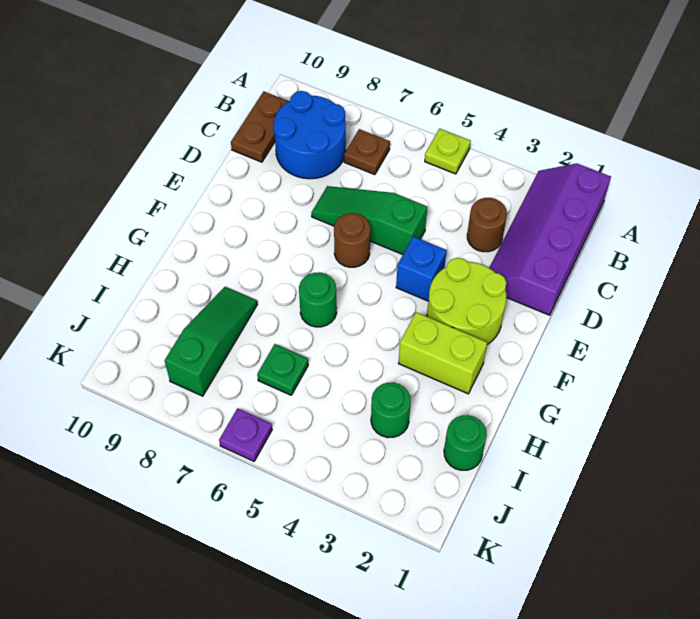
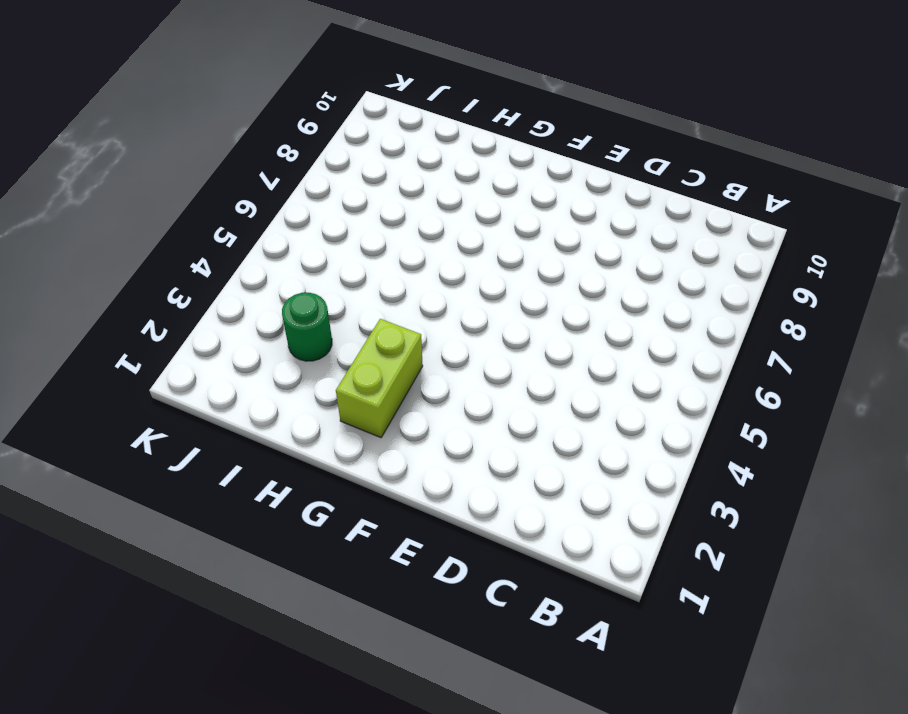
none -> purple slope A1:D2 level 1 top 1
none -> lime plate A5 level 1
none -> brown plate B7 level 1

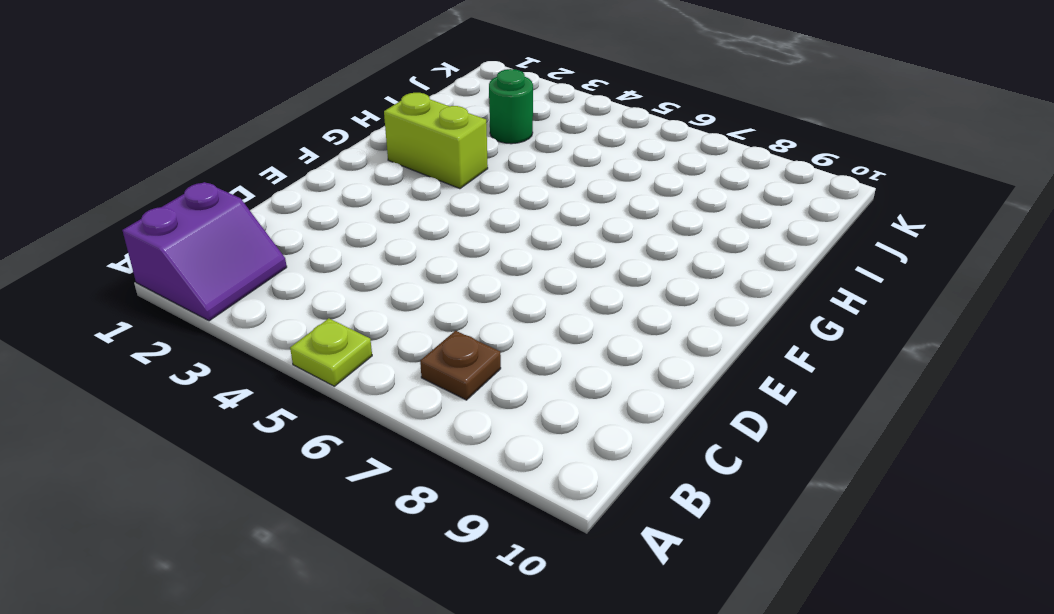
purple slope A1:B2 level 1 top 1 -> purple slope A1:D2 level 1 top 1
none -> blue round brick B8:C9 level 1
none -> brown plate B10:C10 level 1
none -> brown round brick C3 level 1

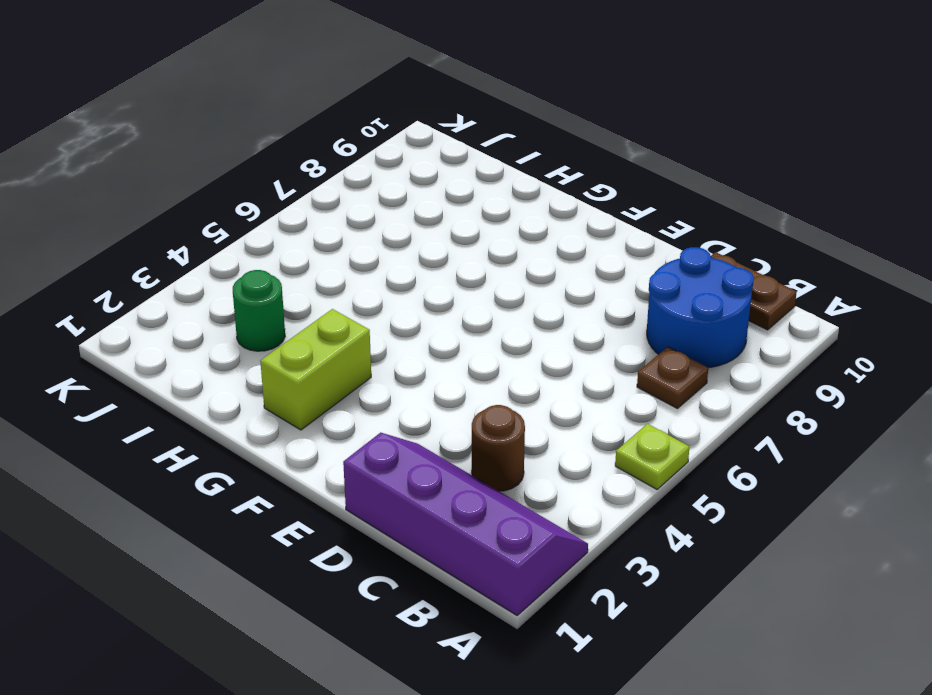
none -> green slope D5:D7 level 1 top 5
none -> lime round brick E2:F3 level 1
none -> blue brick E4 level 1

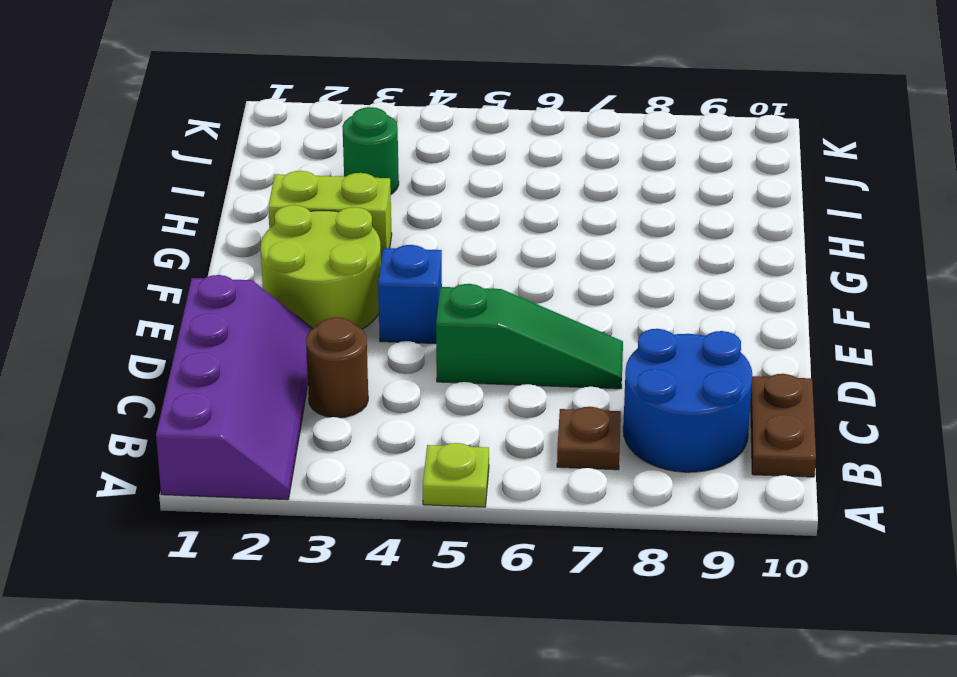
none -> brown round brick E6 level 1
none -> green round brick G6 level 1
none -> green slope H8:J8 level 1 top J

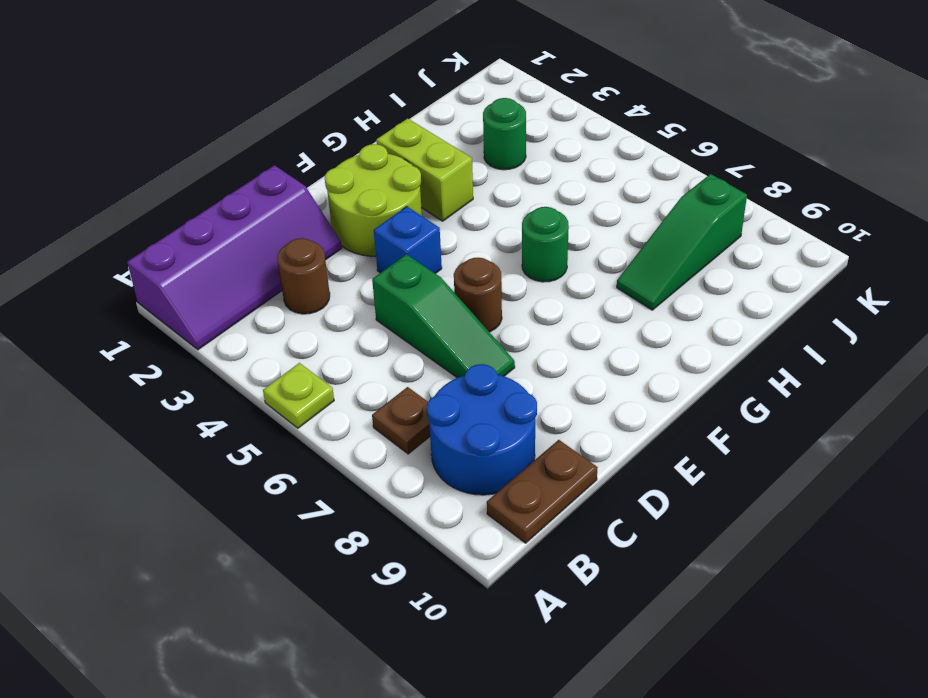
none -> green round brick I1 level 1
none -> green plate I6 level 1
none -> purple plate K6 level 1

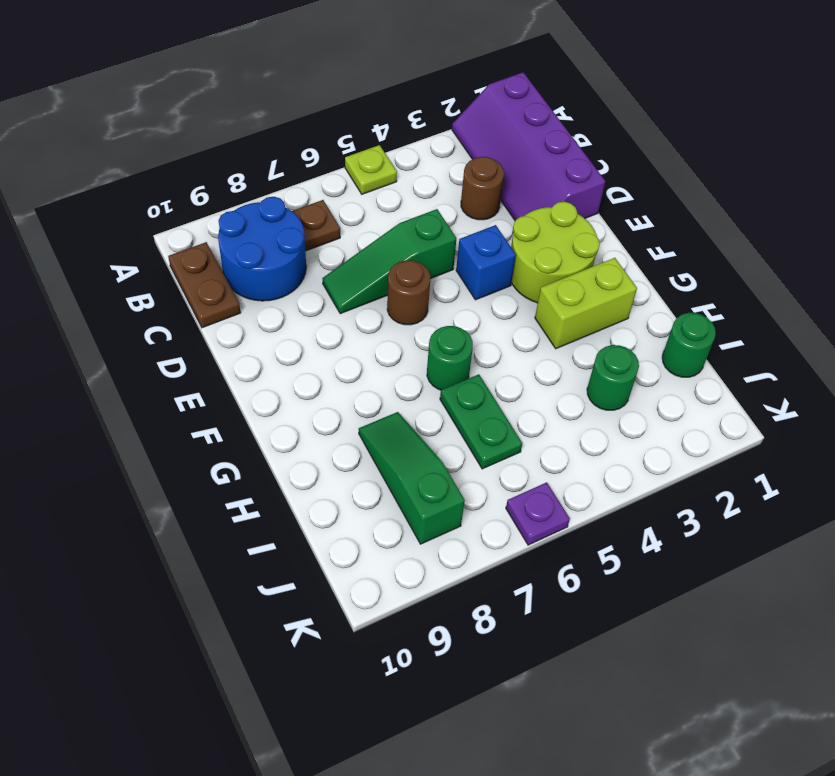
green plate H6:I6 level 1 -> green plate I6 level 1

